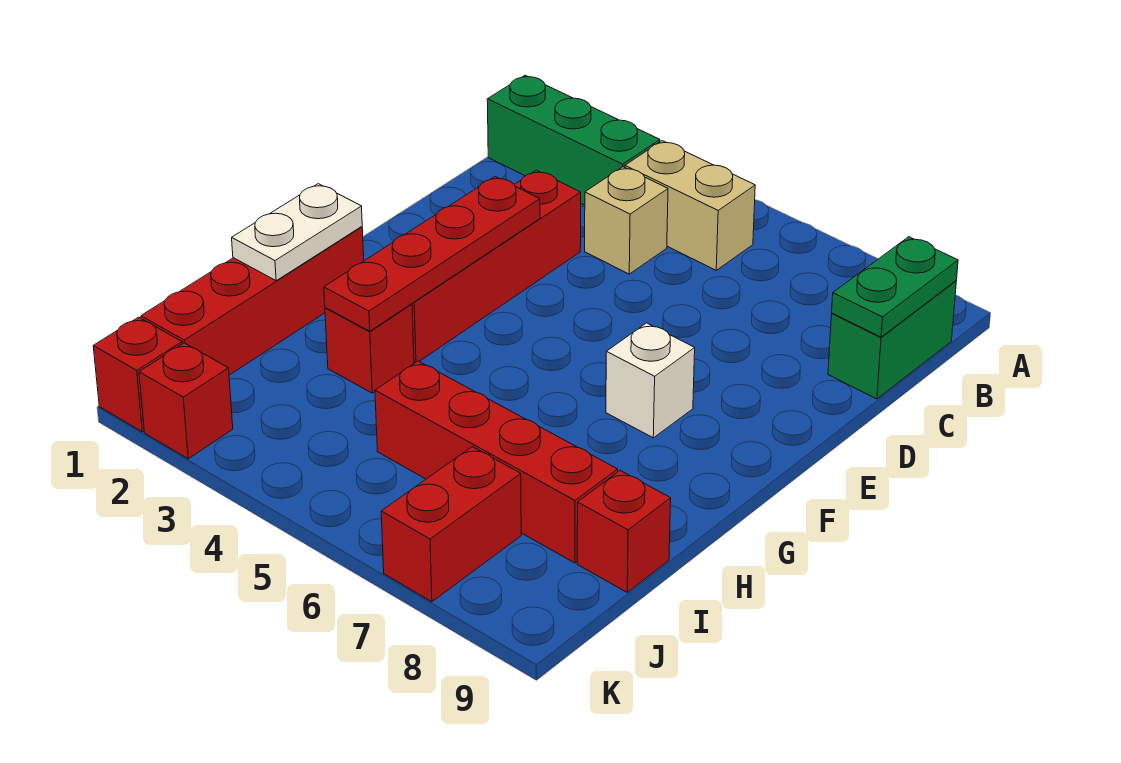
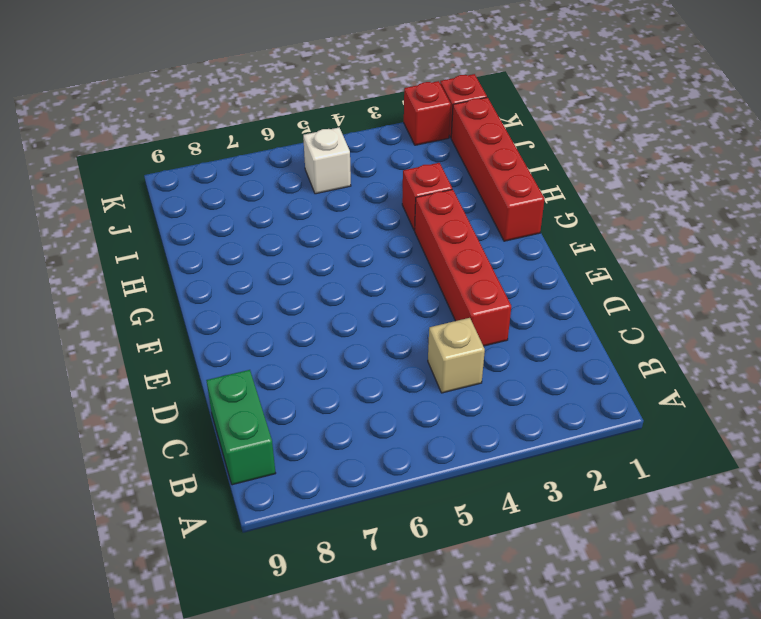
white brick J5 level 1 -> white brick F7 level 1
none -> green brick B1:B3 level 1
none -> tan brick B4:B5 level 1
none -> red brick I5:I8 level 1

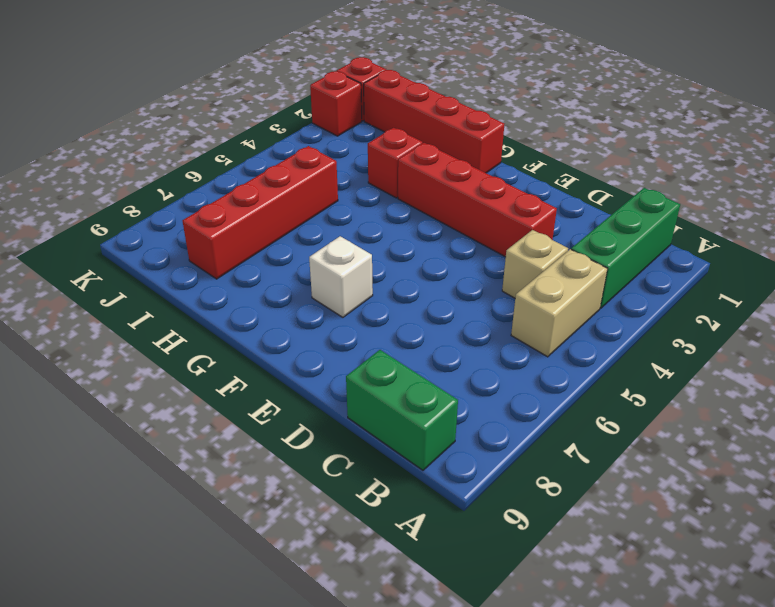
none -> red brick I9 level 1
none -> red brick J7:K7 level 1
none -> green plate B9:C9 level 2

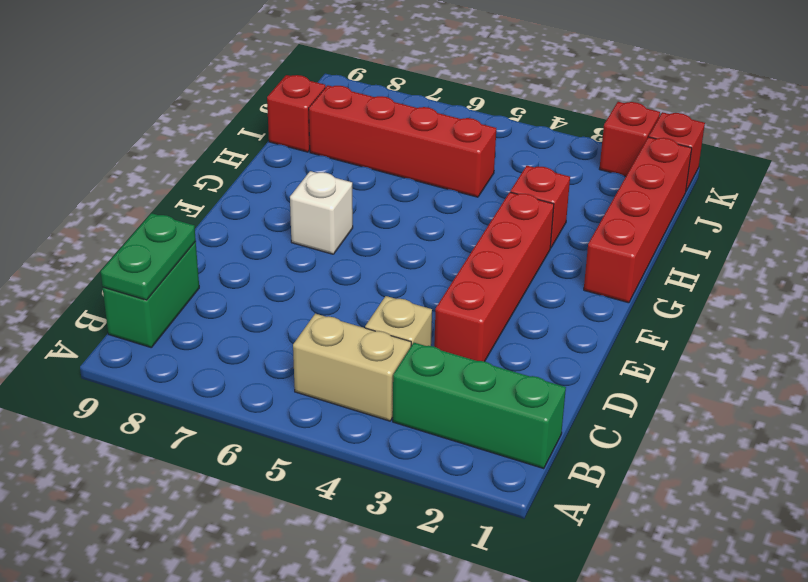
none -> red brick J7:K7 level 1
none -> red plate E3:H3 level 2
none -> white plate G1:H1 level 2

